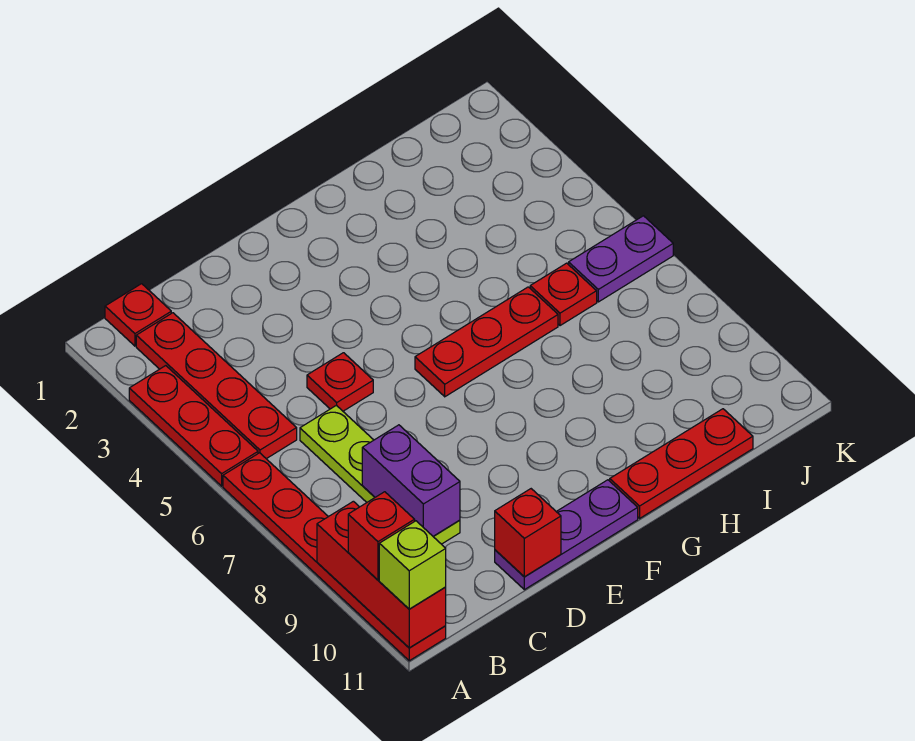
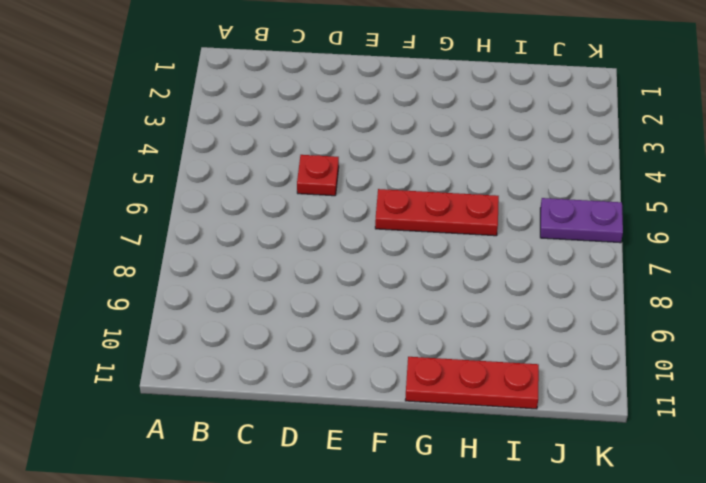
none -> red plate A3:A5 level 1
none -> red plate A6:A11 level 1
none -> red plate B1 level 1

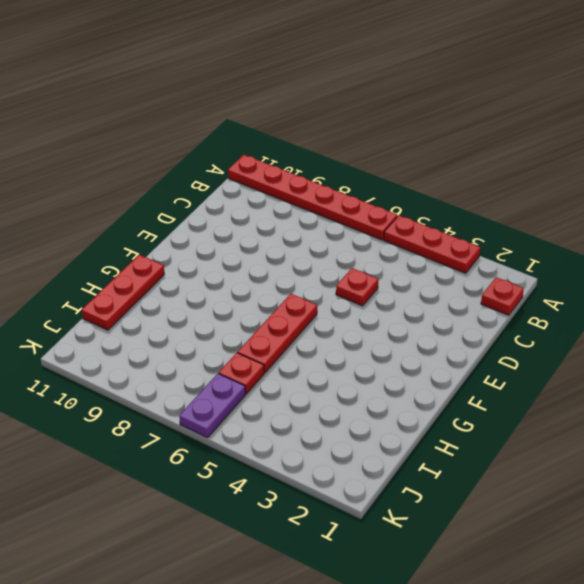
none -> red plate B2:B5 level 1
none -> lime plate C6:C9 level 1
none -> purple plate D11:F11 level 1

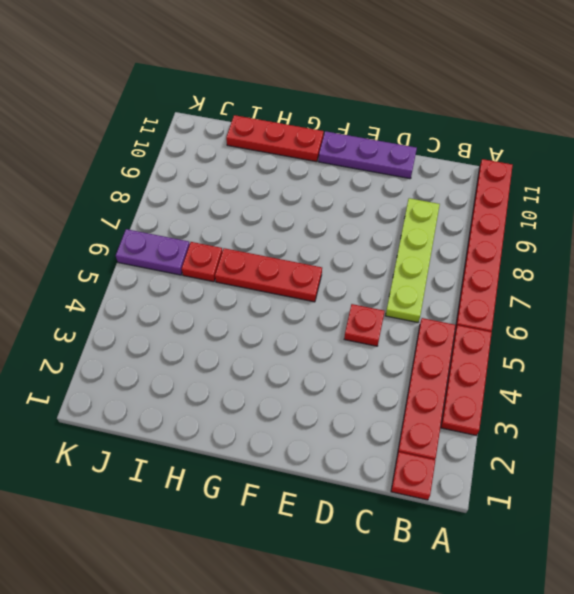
none -> red brick A9:A11 level 2
none -> purple brick C8:C9 level 2
none -> red brick D11 level 2

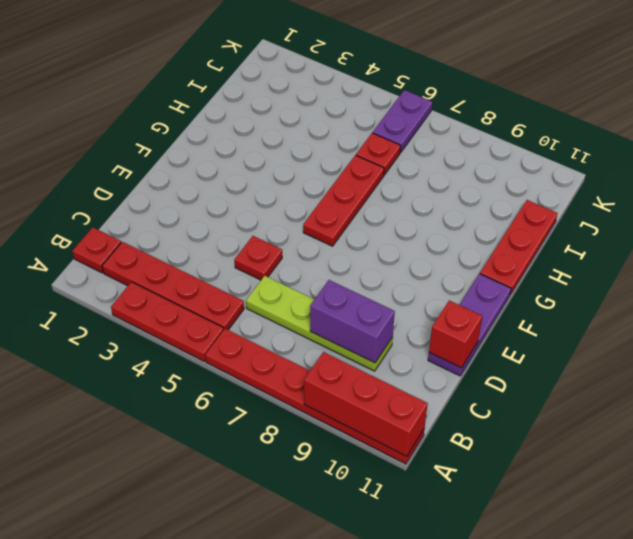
none -> red brick A10 level 3
none -> lime brick A11 level 3

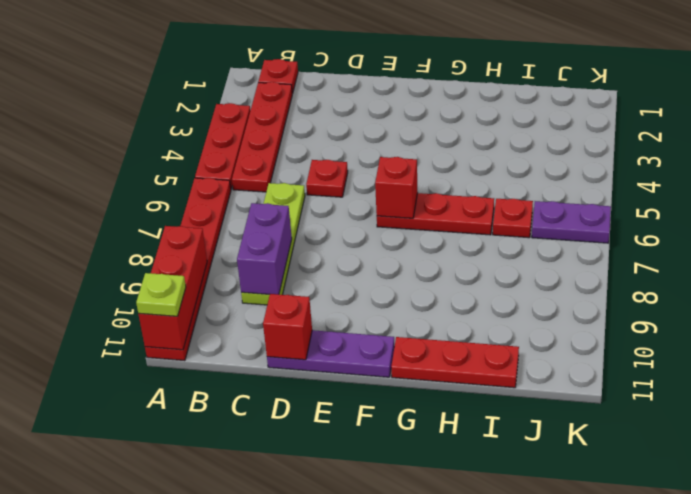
lime plate A11 level 3 -> lime brick A11 level 3
red brick F6 level 2 -> red brick A10 level 3

